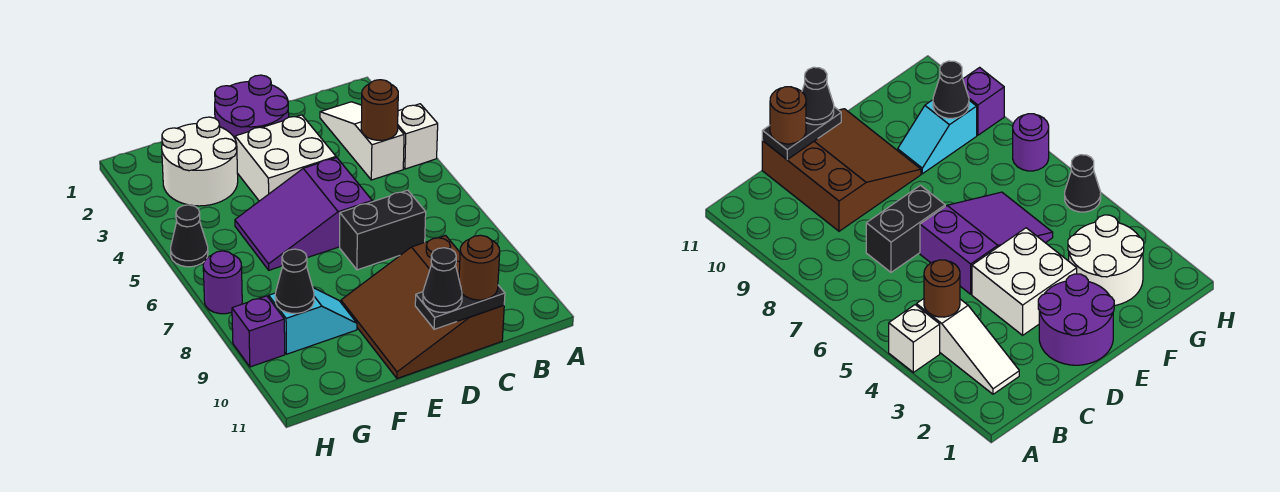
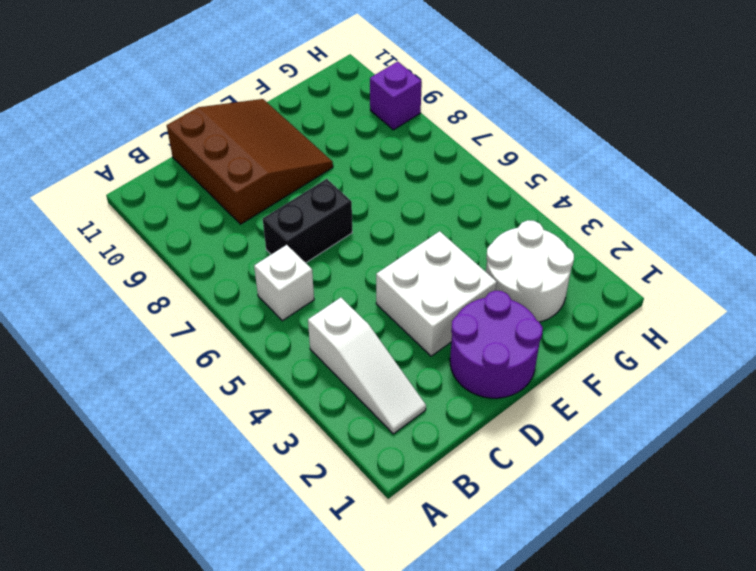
white brick B6 level 1 -> white brick A4 level 1
none -> purple slope D5:F6 level 1 top D
none -> cyan slope F9:G9 level 1 top G
none -> black cone H5 level 1

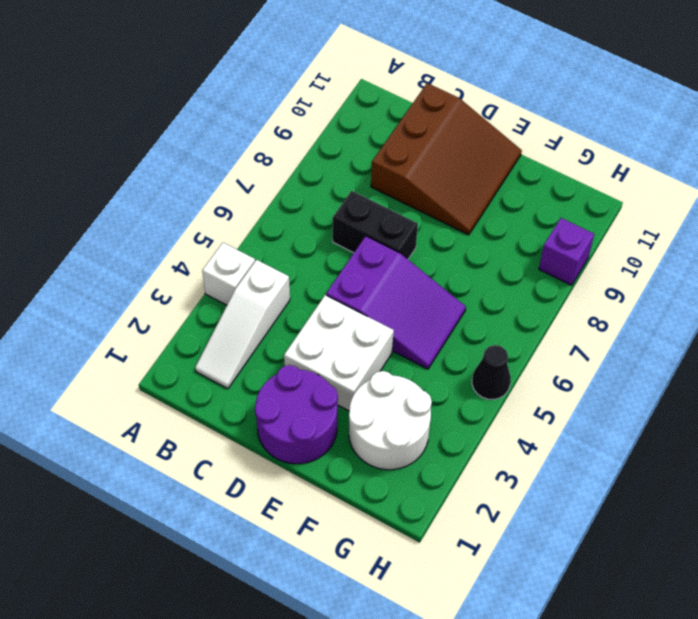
none -> cyan slope F9:G9 level 1 top G
none -> purple round brick H7 level 1
none -> brown round brick B4 level 2

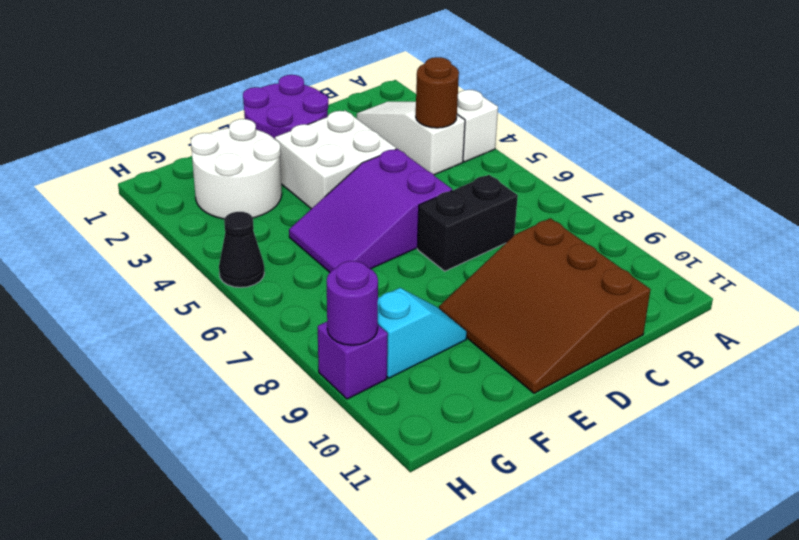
purple round brick H9 level 2 -> purple round brick H7 level 1
none -> black plate C11:D11 level 2
none -> black cone G9 level 2
none -> brown round brick C11 level 3

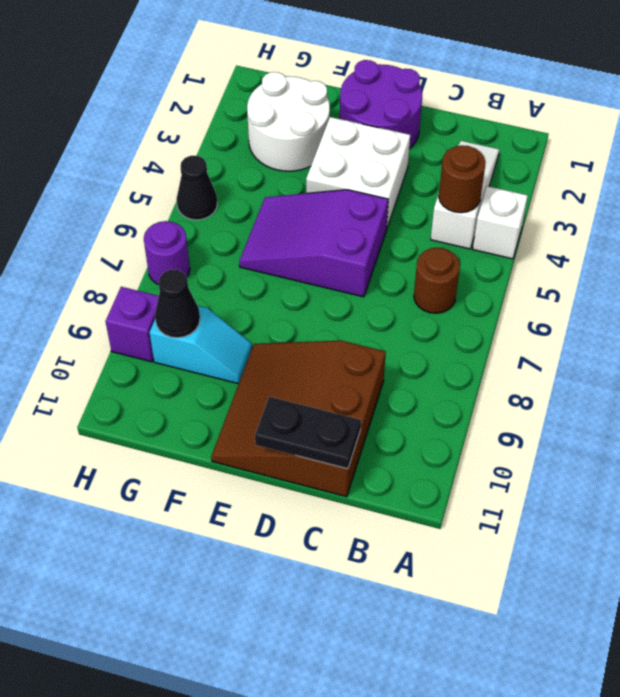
brown round brick B6 level 1 -> brown round brick C11 level 3
none -> black brick C7:D7 level 1
none -> black cone D11 level 3

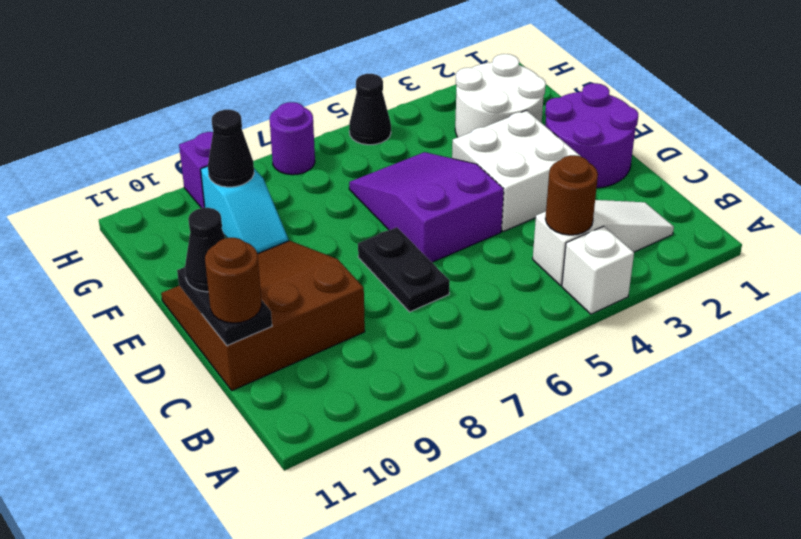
black plate C7:D7 level 1 -> black brick C7:D7 level 1

